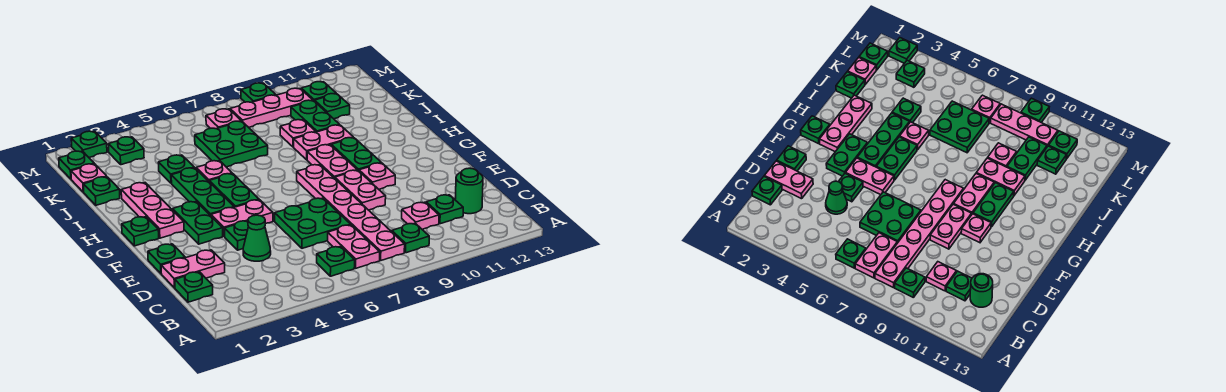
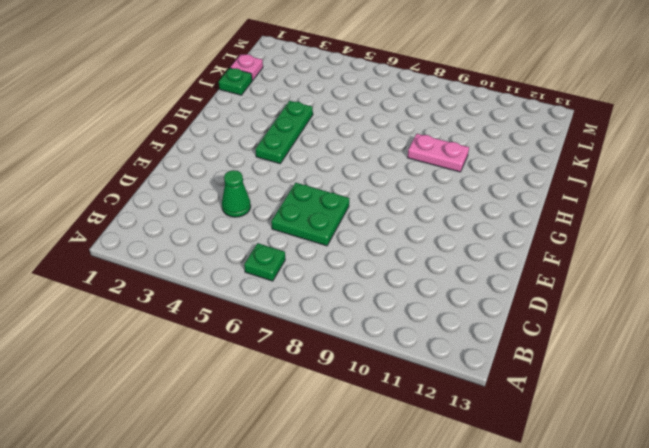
none -> pink plate B7:C7 level 1
none -> pink plate B8:G8 level 1
none -> green plate B9 level 1
none -> green plate C1 level 1

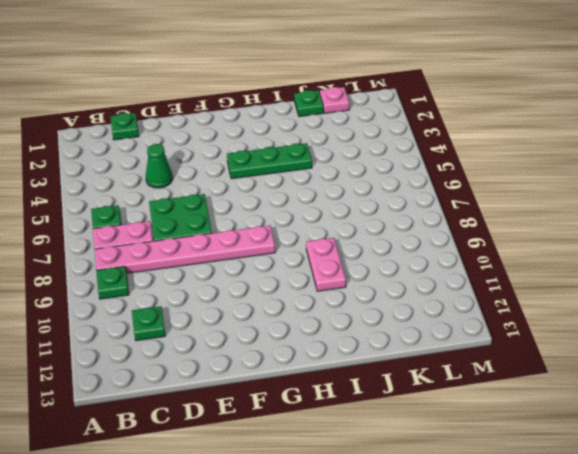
none -> pink plate C10 level 1
none -> green round brick C12 level 1
none -> pink plate D1:D2 level 1
none -> green plate E1 level 1

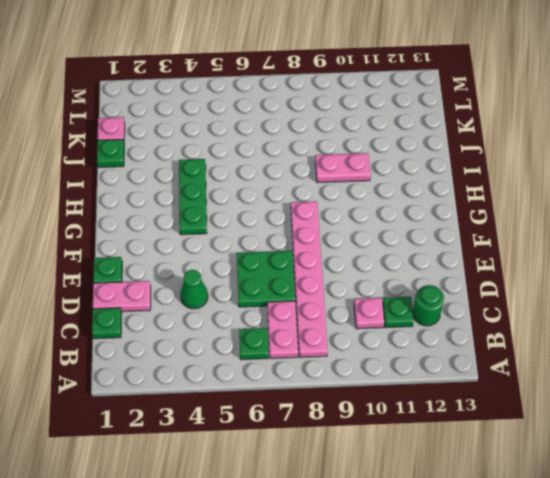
none -> green plate B9 level 1
none -> green plate E4 level 1
none -> pink plate E9:F9 level 1
none -> green plate F3:G3 level 1

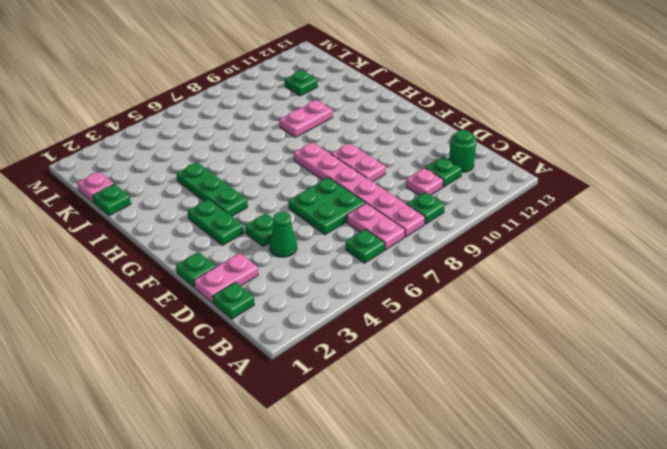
none -> pink plate F4:F5 level 1
none -> pink plate F10 level 1
none -> green plate G1 level 1
none -> pink plate G2:I2 level 1

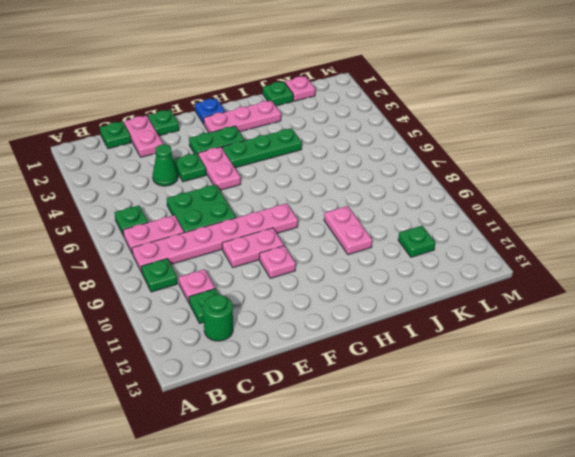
blue plate G1 level 1 -> green plate G1 level 1
none -> green plate G5:H5 level 1
none -> pink plate G9:H9 level 1
none -> green plate G10:H10 level 1
none -> pink plate I5 level 1

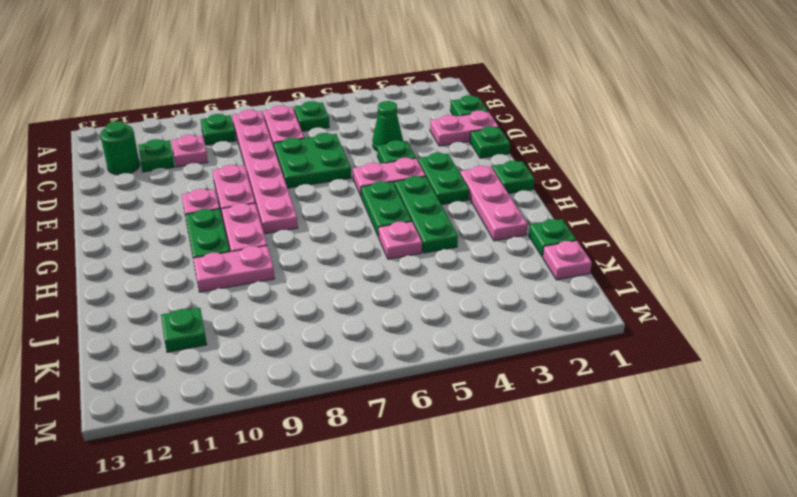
none -> green plate J4 level 1
none -> green plate J6:K7 level 1
none -> pink plate J9 level 1
none -> green plate J10:K10 level 1

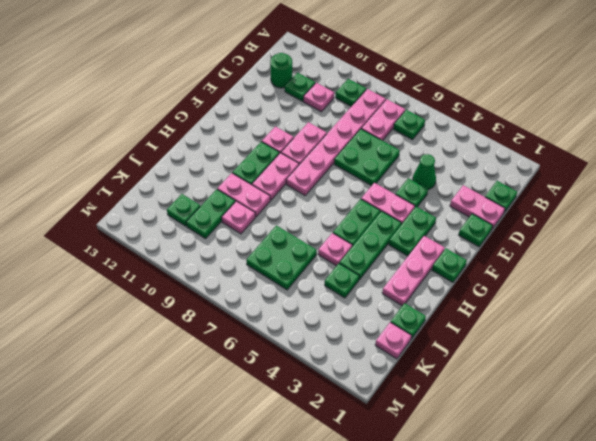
none -> green plate L1 level 1
none -> green plate L3 level 1
none -> pink plate L7 level 1
none -> pink plate L8:L10 level 1

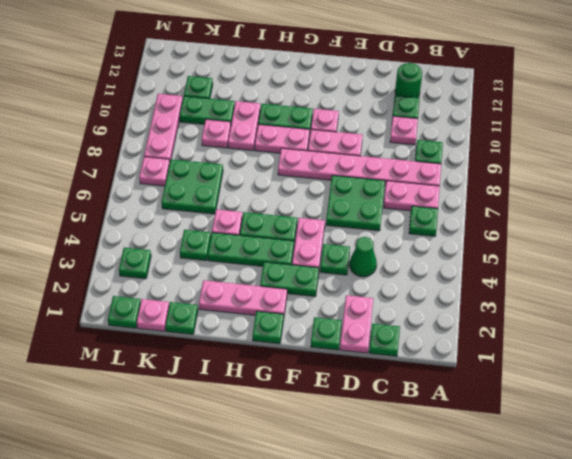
none -> green plate L11 level 1
none -> green plate M2 level 1
none -> green plate M9 level 1

